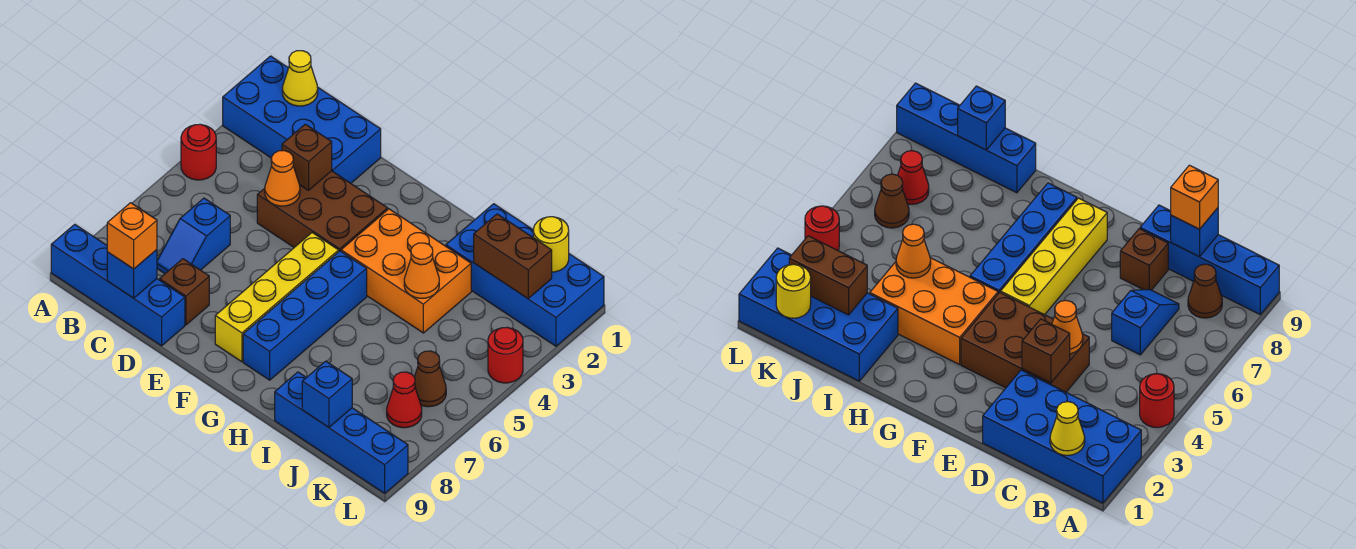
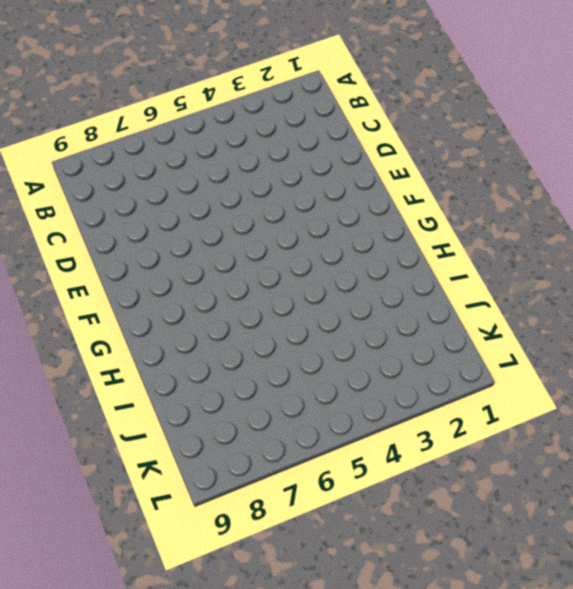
none -> blue brick A1:D2 level 1
none -> red round brick A4 level 1
none -> blue brick A9:D9 level 1

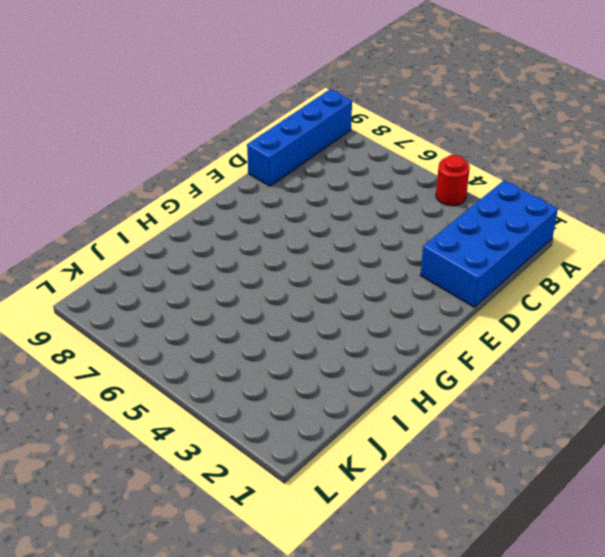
none -> brown cone B8 level 1
none -> blue slope C6:C7 level 1 top 6
none -> brown brick D3:F4 level 1

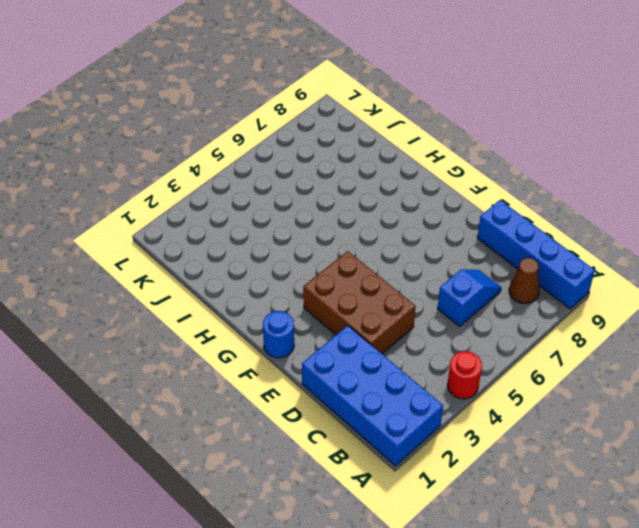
blue round brick F1 level 1 -> none
none -> brown brick D8 level 1
none -> yellow brick F5:F8 level 1
none -> orange brick G3:I4 level 1

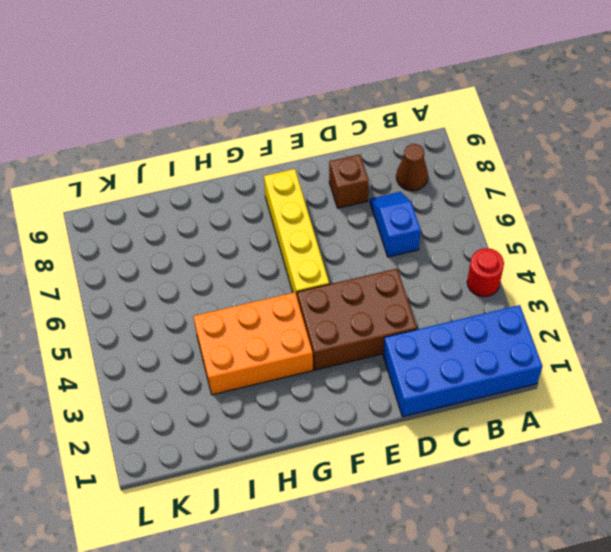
none -> blue brick A9:D9 level 1
none -> blue brick G5:G8 level 1
none -> blue brick I1:L2 level 1

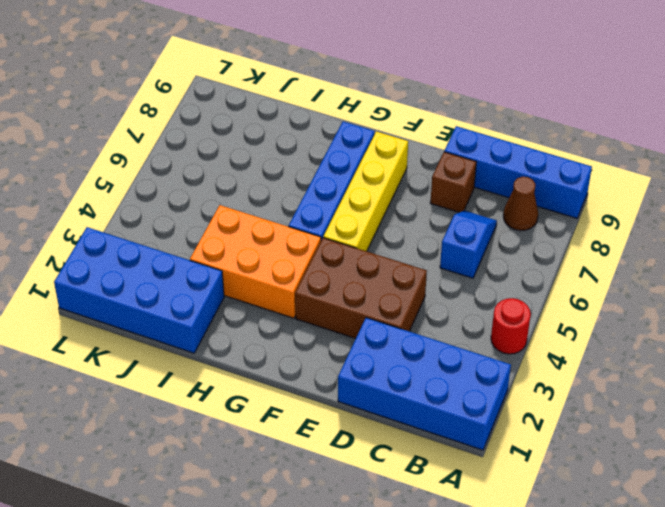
none -> blue brick I9:L9 level 1
none -> brown cone K6 level 1
none -> red cone K7 level 1

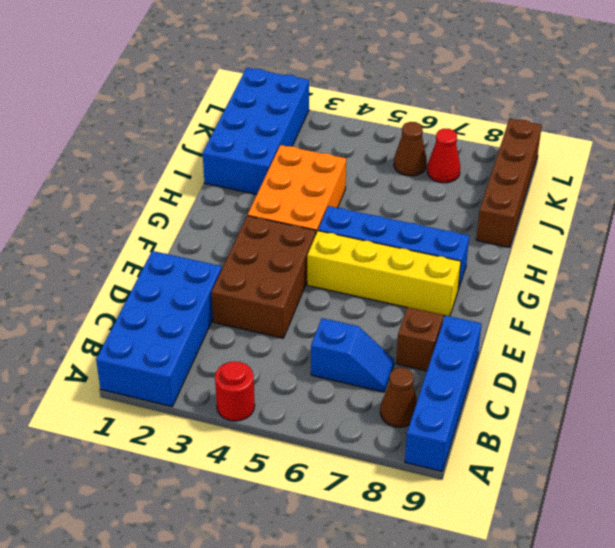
brown brick I9:L9 level 1 -> blue brick I9:L9 level 1
none -> red round brick L4 level 1
none -> yellow cone B1 level 2
none -> blue brick C9 level 2

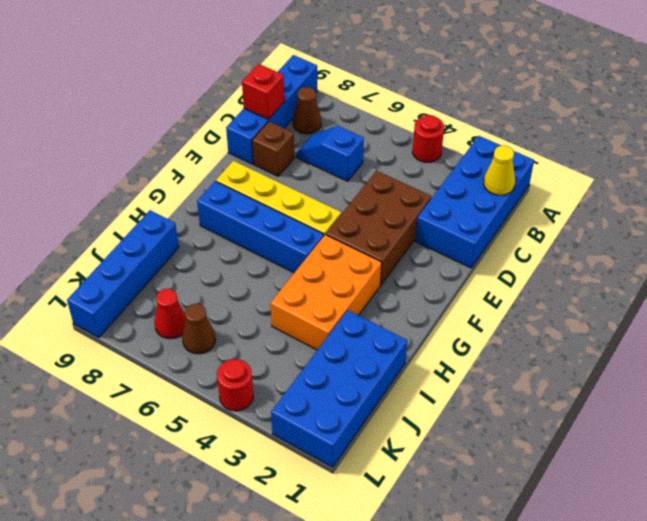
red brick C9 level 2 -> blue brick C9 level 2
none -> brown brick D3 level 2
none -> orange cone D4 level 2
none -> orange cone I4 level 2

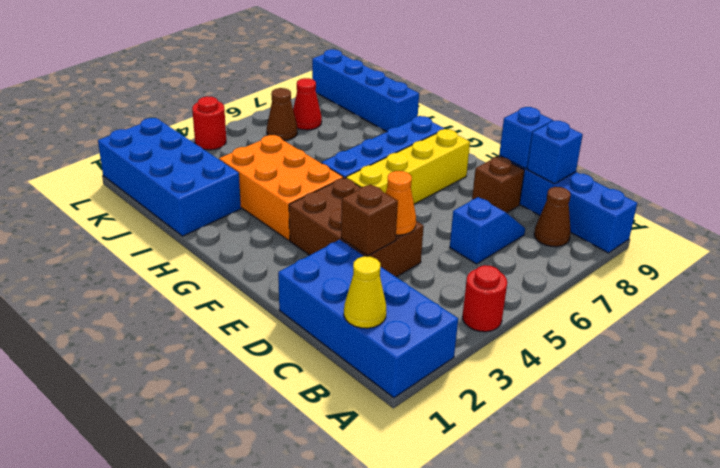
blue brick D9 level 2 -> blue brick J9 level 2
none -> orange cone I4 level 2
none -> brown brick J2:K2 level 2
none -> yellow round brick K1 level 2

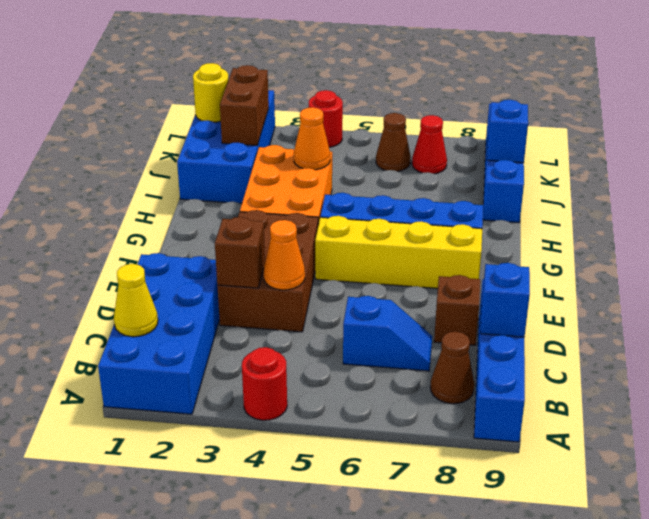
none -> orange brick C9 level 3

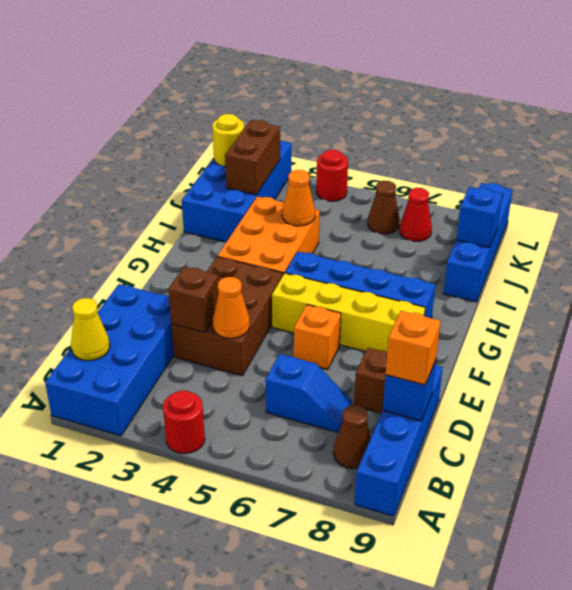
orange brick E6 level 1 -> none

